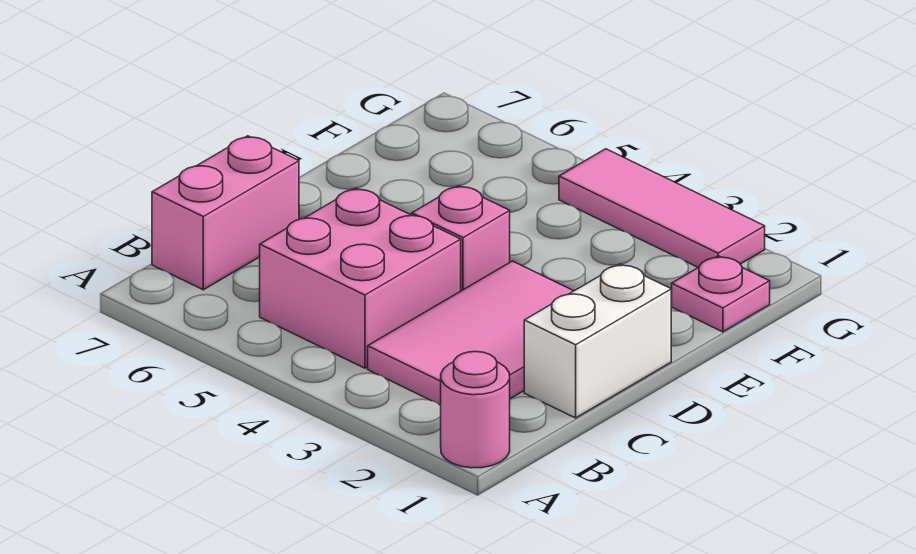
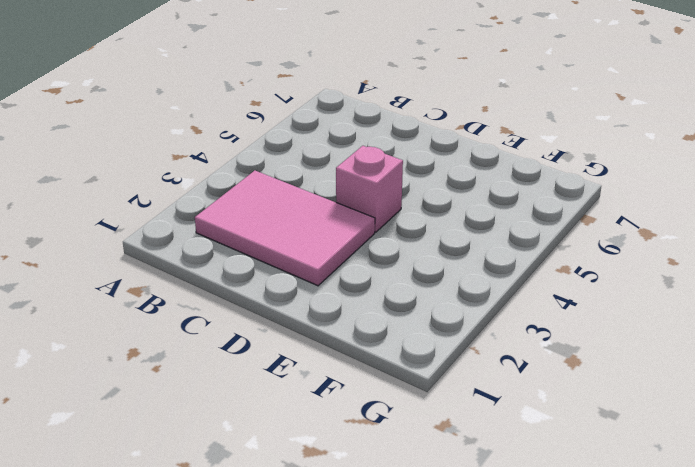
none -> pink round brick A1 level 1
none -> pink brick B4:C5 level 1

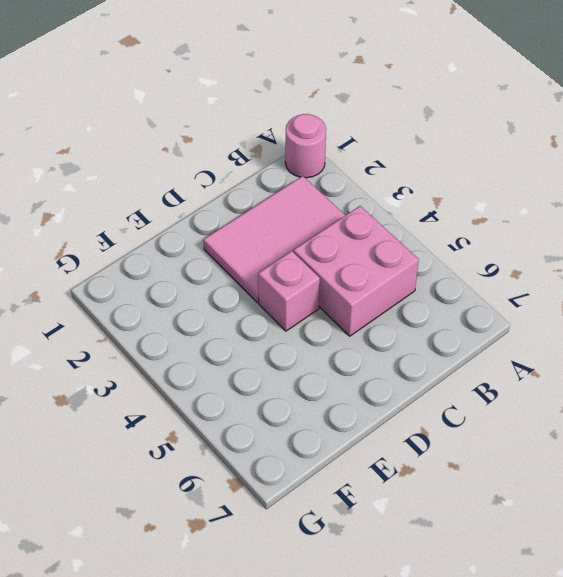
none -> pink brick B7:C7 level 1
none -> white brick C1:D1 level 1

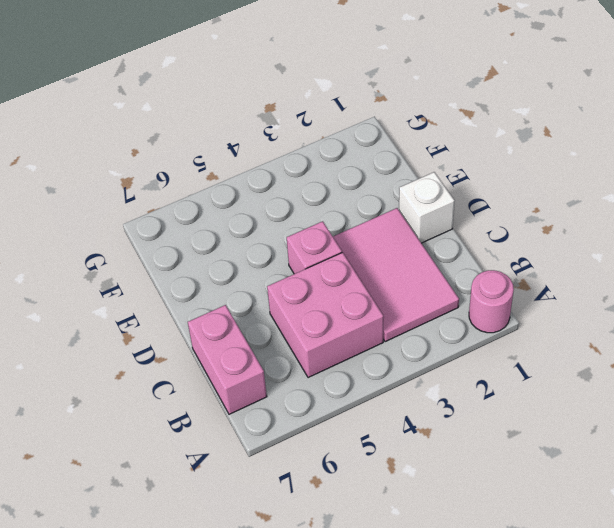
white brick D1 level 1 -> white brick C1:D1 level 1
none -> pink plate F1 level 1
none -> pink tile G2:G4 level 1

